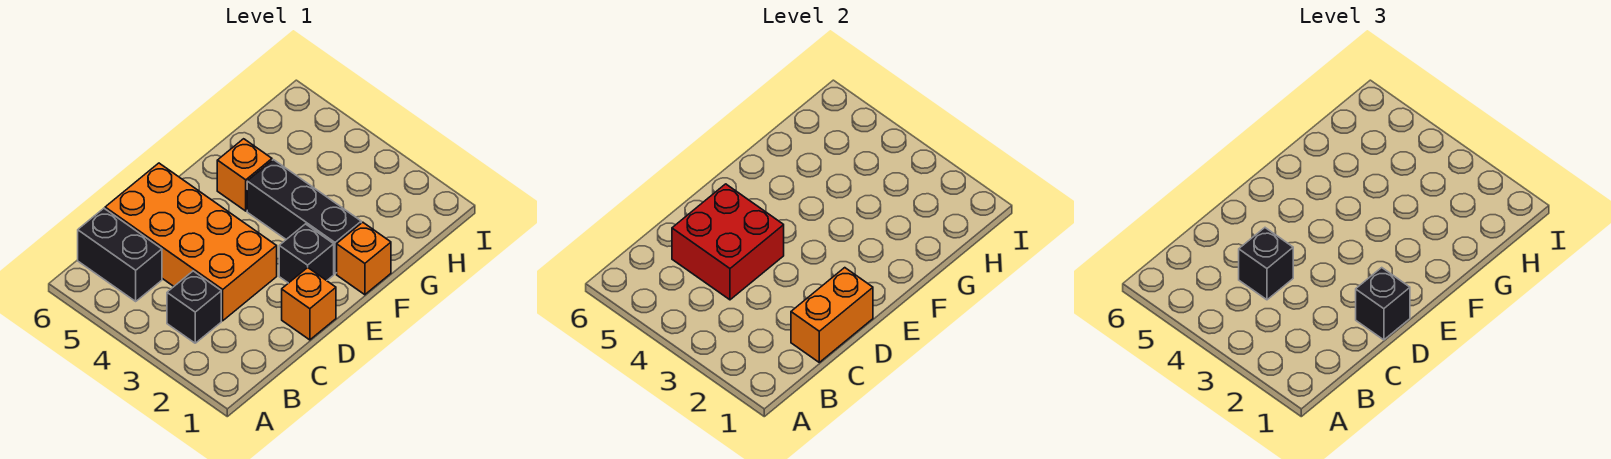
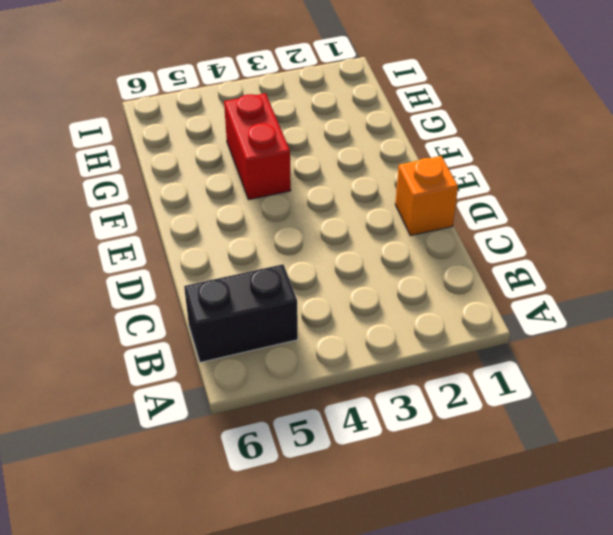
red brick F4:G4 level 1 -> black brick F2:F4 level 1
none -> black brick B3 level 1
none -> orange brick C3:D6 level 1
none -> black brick E2 level 1

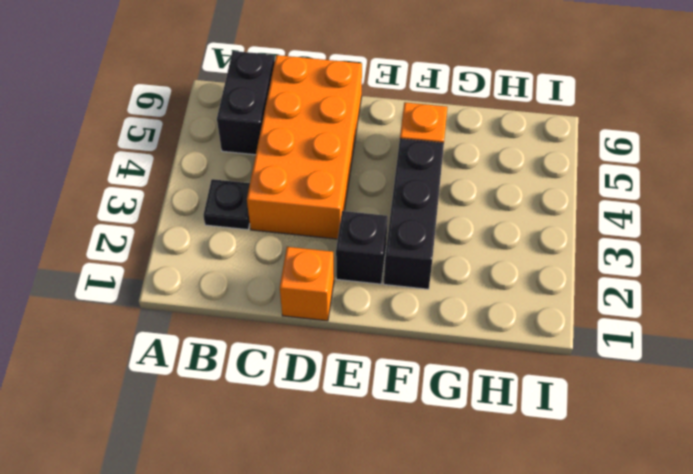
black plate B3 level 1 -> black brick B3 level 1
none -> orange brick F1 level 1
none -> orange brick C1:D1 level 2
none -> red brick C4:D5 level 2

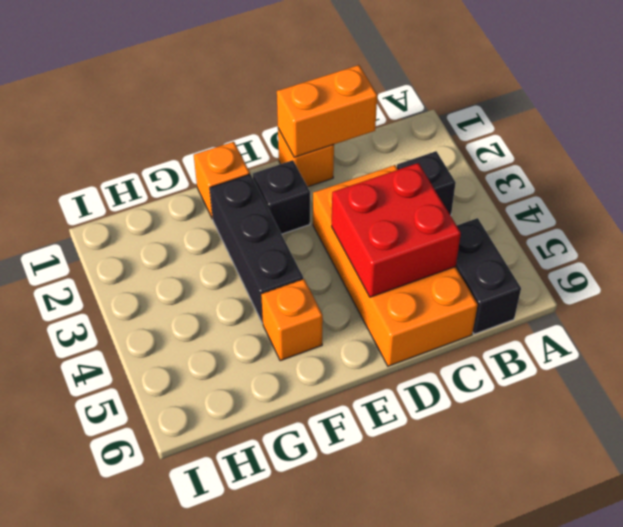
none -> black brick C4 level 3
none -> black brick D1 level 3

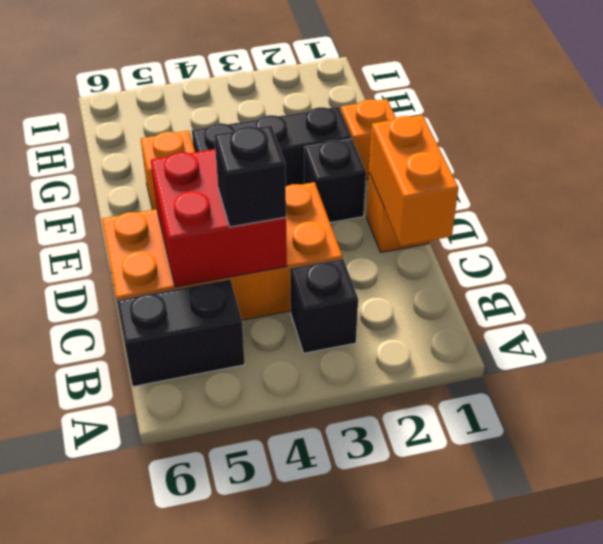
none -> black brick D1 level 3

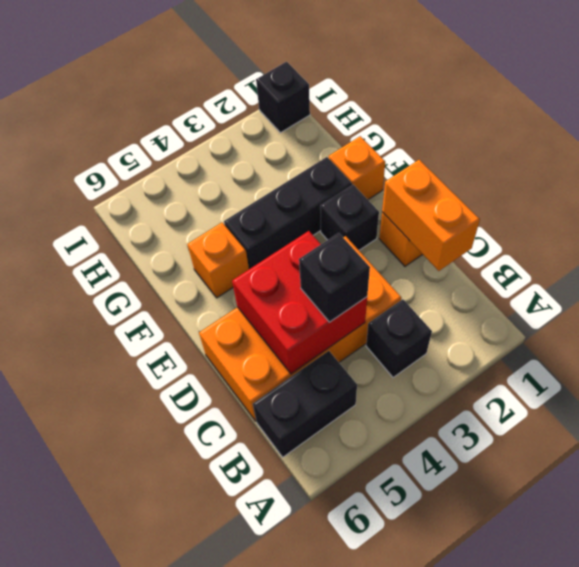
black brick I1 level 1 -> black brick D1 level 3

